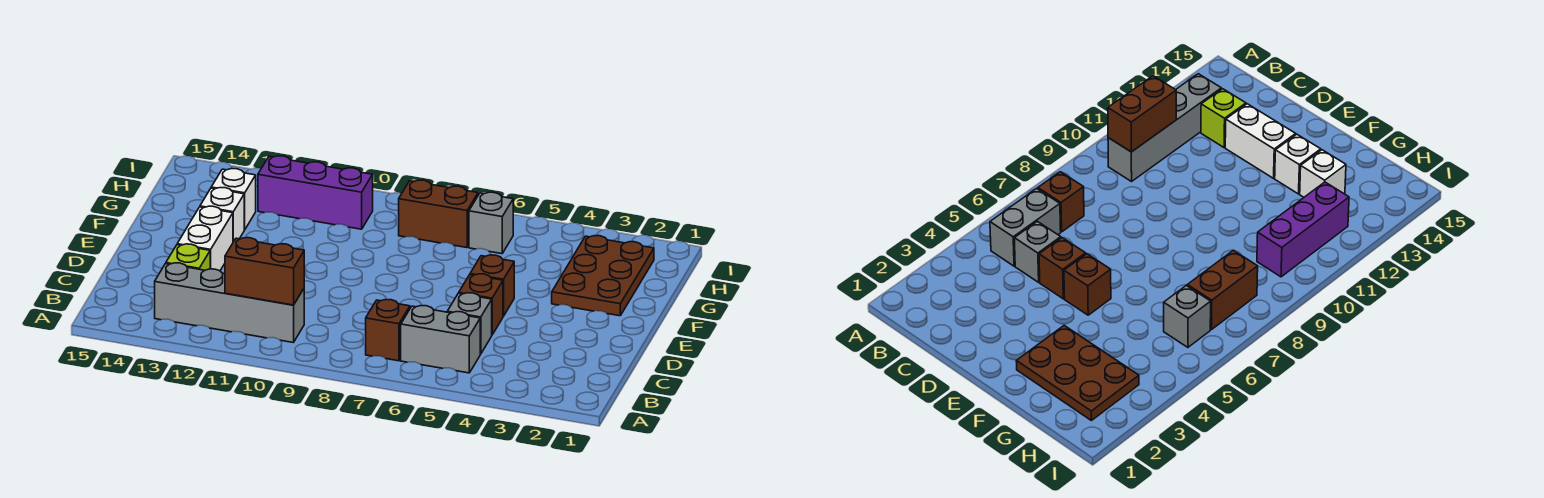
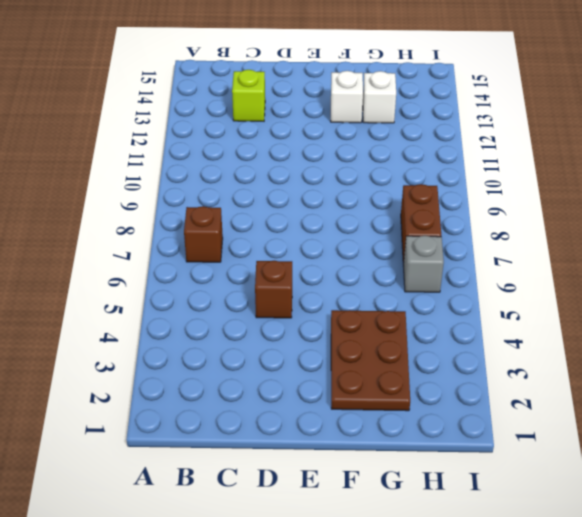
brown plate F2:G4 level 1 -> brown plate F2:H3 level 1
none -> grey brick B5:B6 level 1
none -> grey brick B10:B13 level 1
none -> grey brick C5 level 1

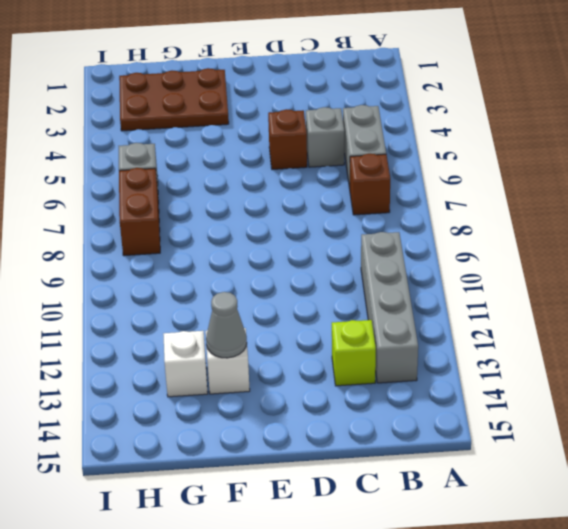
grey cone F13 level 2 -> none
none -> white brick D13:E13 level 1
none -> brown brick E5 level 1
none -> purple brick H10:H12 level 1

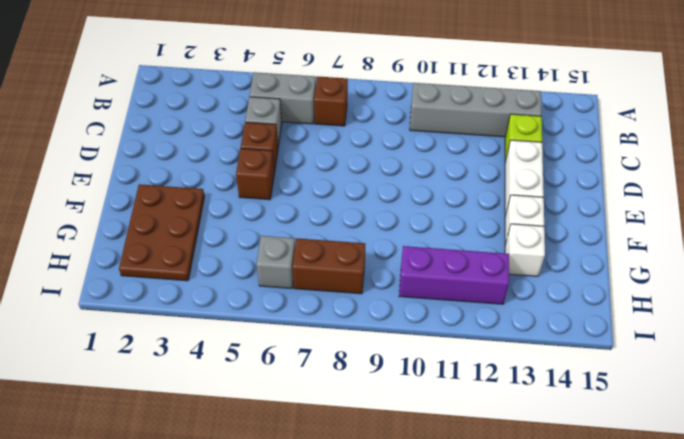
none -> brown brick B10:B11 level 2

